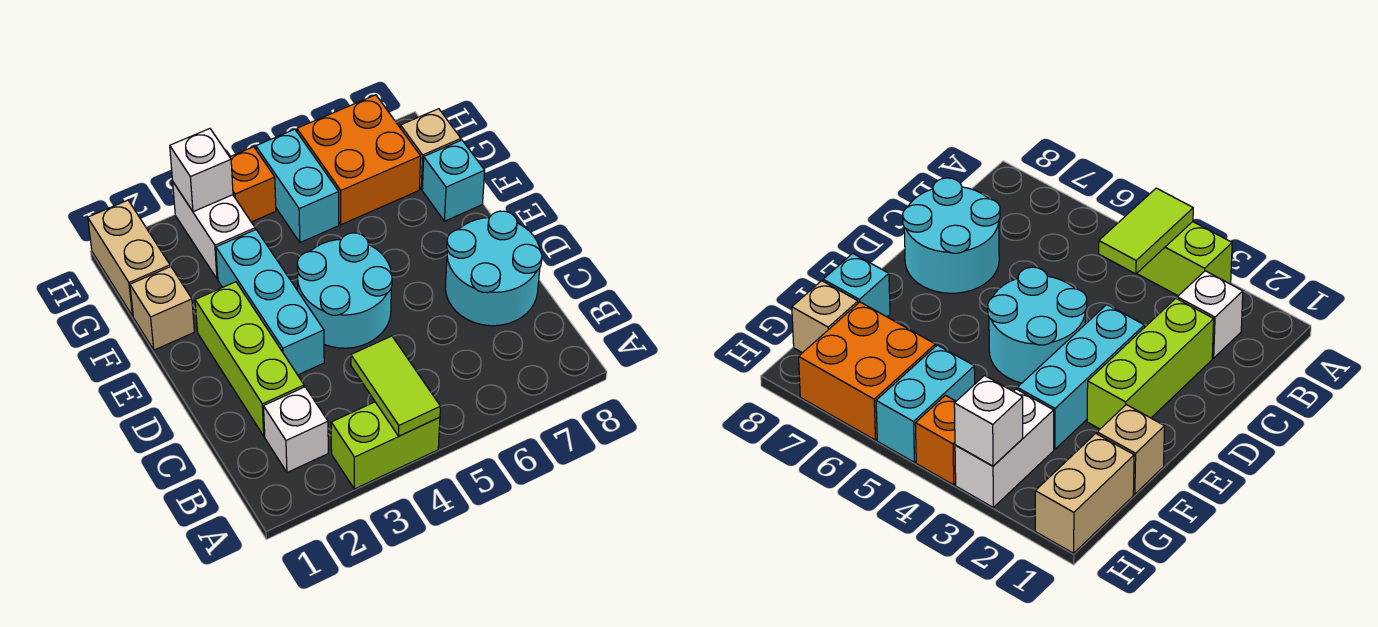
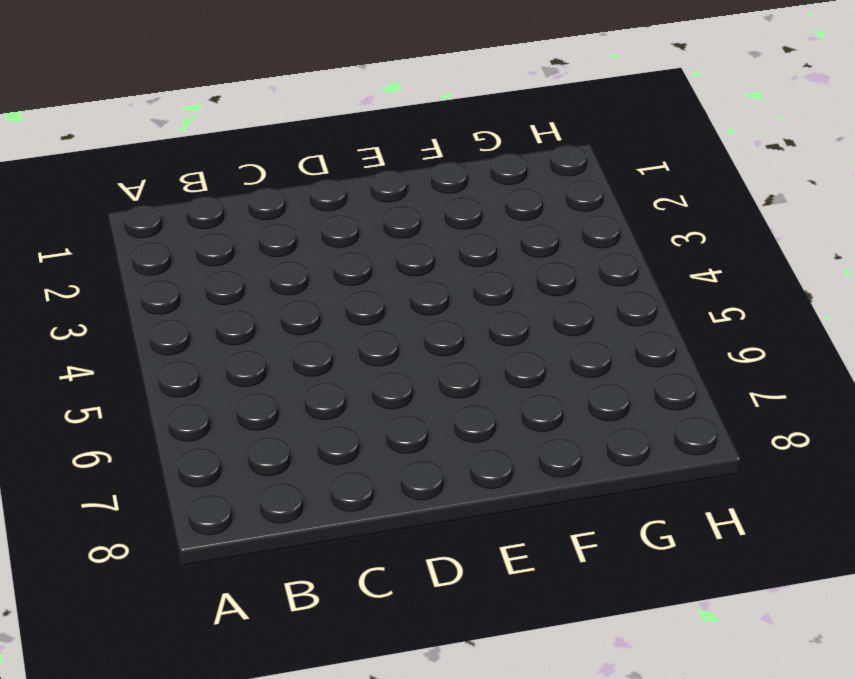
none -> lime brick A3:A4 level 1
none -> white brick B2 level 1
none -> lime brick C2:E2 level 1

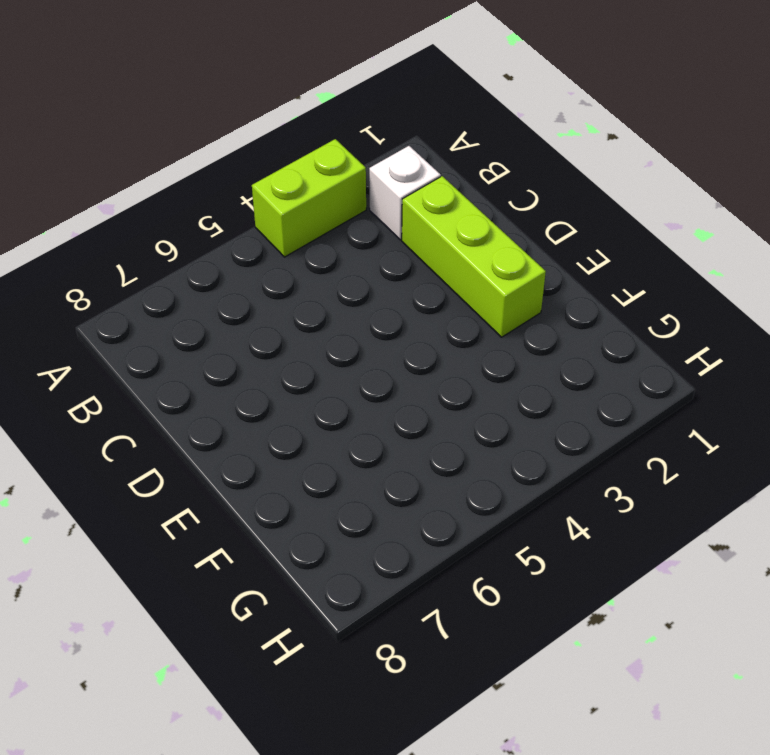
none -> cyan round brick C7:D8 level 1
none -> cyan brick D3:F3 level 1
none -> cyan round brick D4:E5 level 1

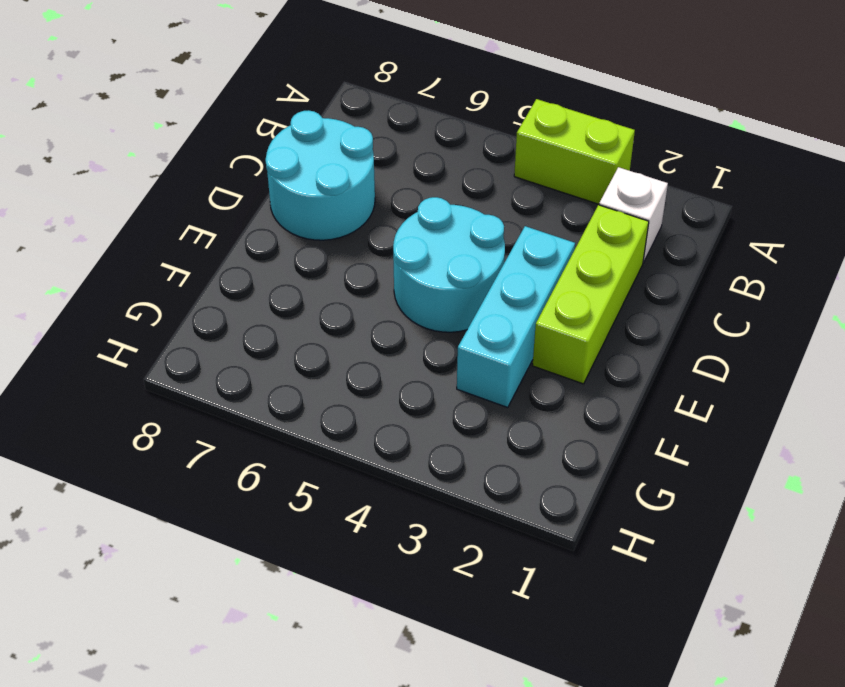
none -> tan brick F1 level 1
none -> cyan brick F8 level 1
none -> tan brick G1:H1 level 1

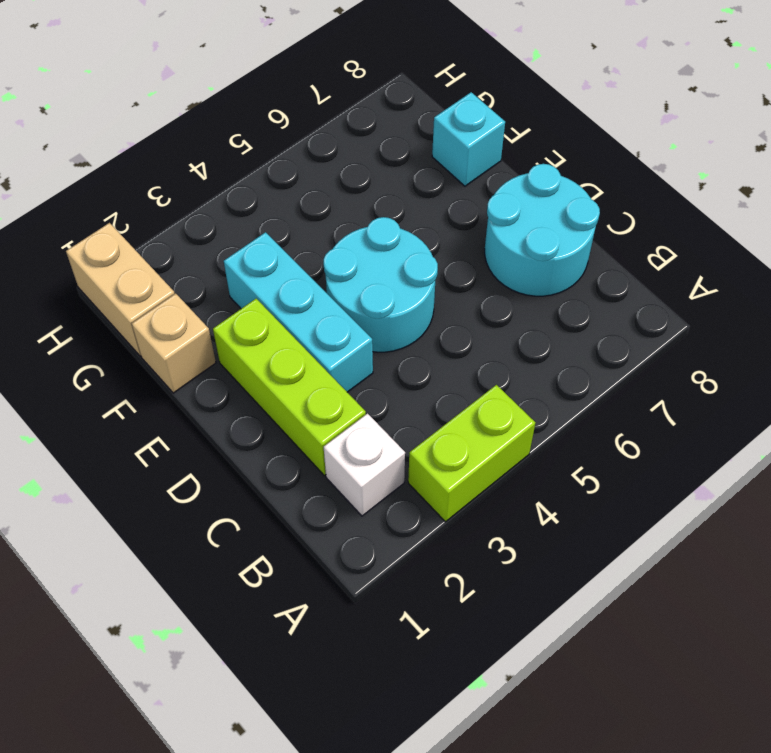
none -> white brick G3:H3 level 1
none -> cyan brick G5:H5 level 1
none -> orange brick G6:H7 level 1

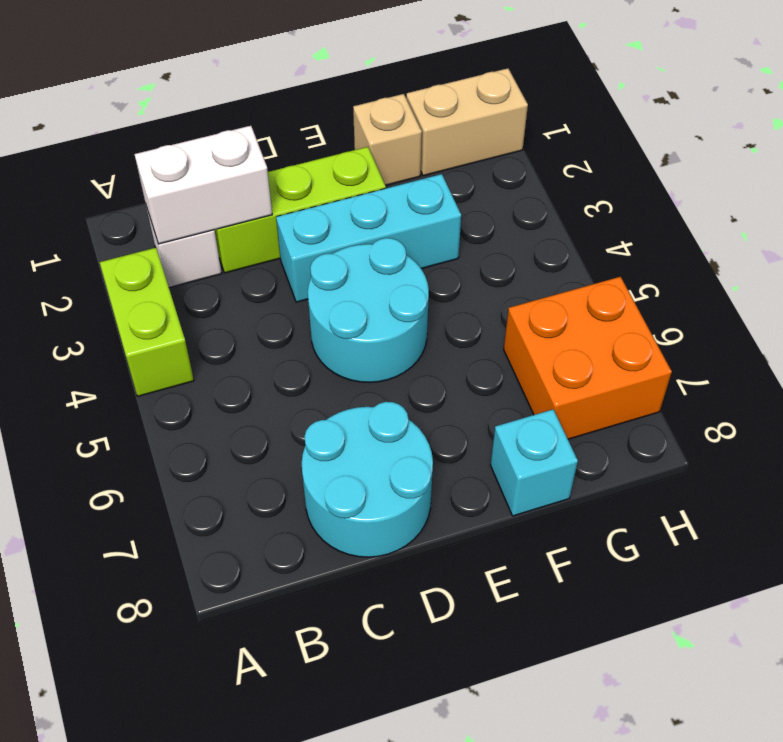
white brick B2:C2 level 2 -> white brick G3:H3 level 1
none -> cyan brick G5:H5 level 1
none -> tan brick G8 level 1
none -> orange brick H4 level 1

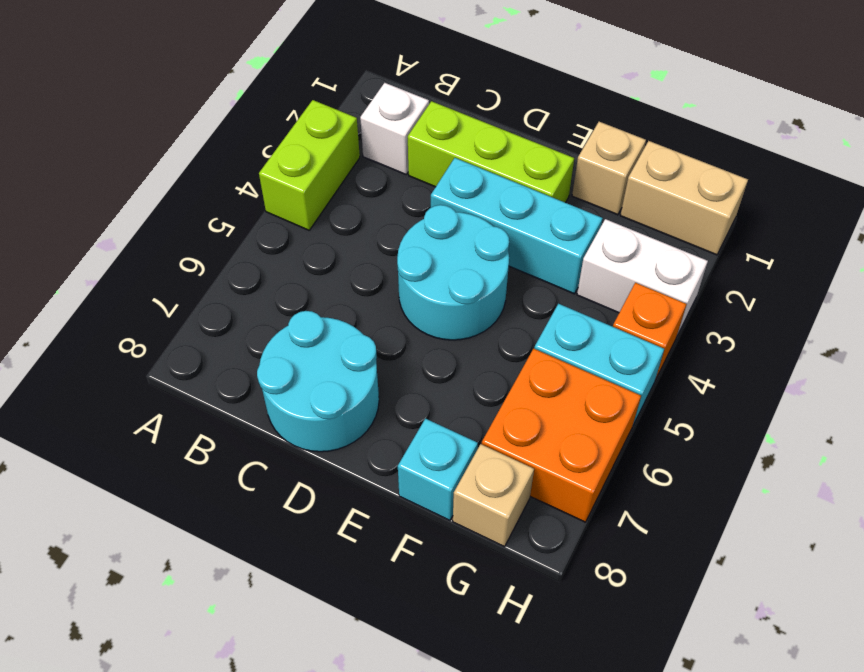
none -> lime tile A4:B4 level 2
none -> white brick H3 level 2

